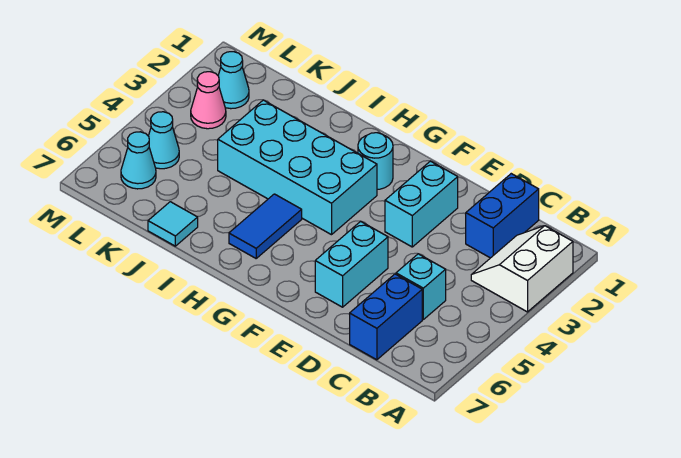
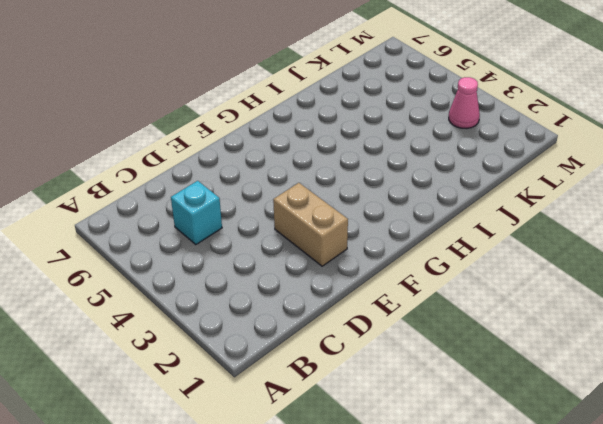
tan brick E2:E3 level 1 -> cyan brick E2:E3 level 1
none -> white slope A2:B3 level 1 top A
none -> blue brick C1:C2 level 1
none -> blue brick C6:C7 level 1

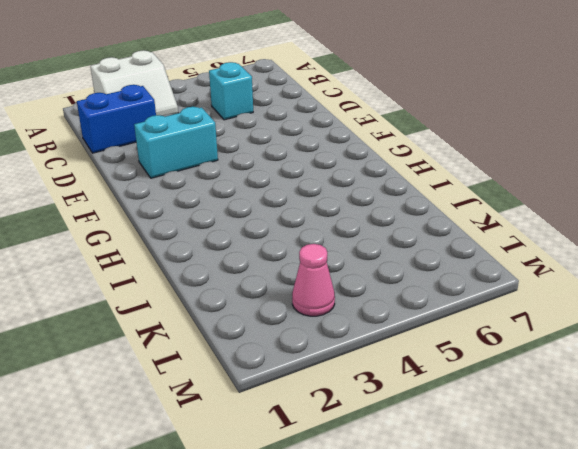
none -> blue brick C6:C7 level 1
none -> cyan brick E5:E6 level 1
none -> cyan round brick G2 level 1

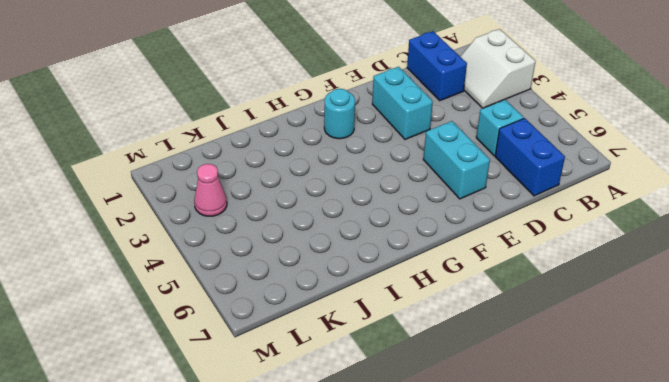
none -> cyan brick G3:J4 level 1
none -> blue tile H5:H6 level 1
none -> cyan tile J7 level 1

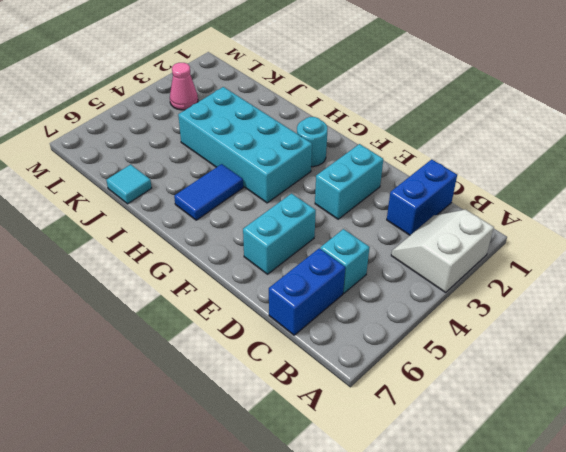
none -> cyan cone L2 level 1
none -> cyan cone L5 level 1
none -> cyan cone L6 level 1

